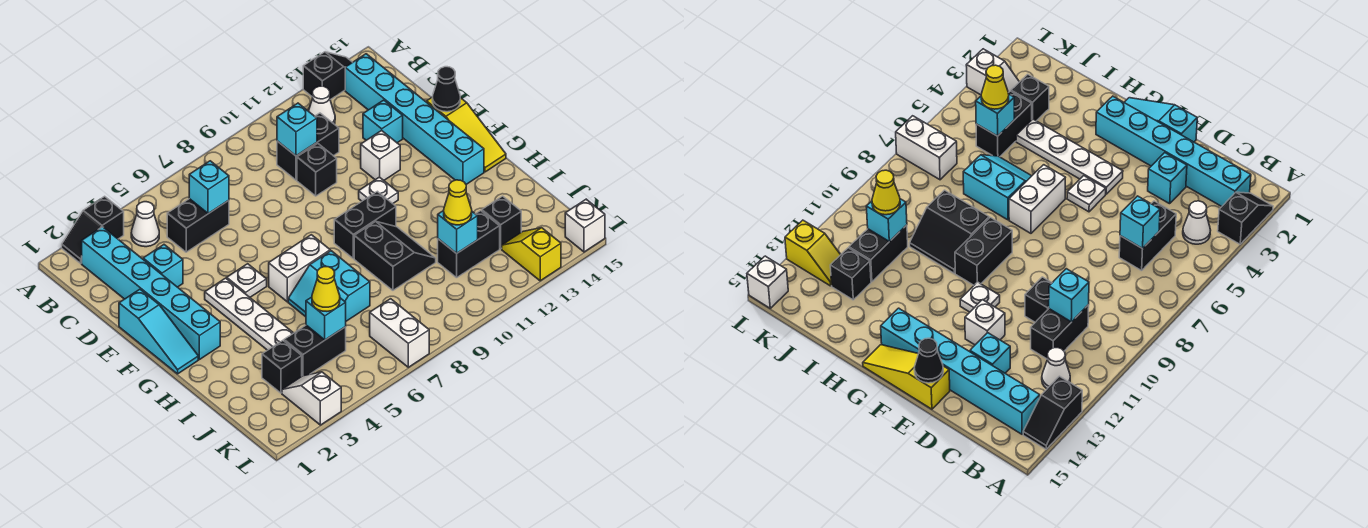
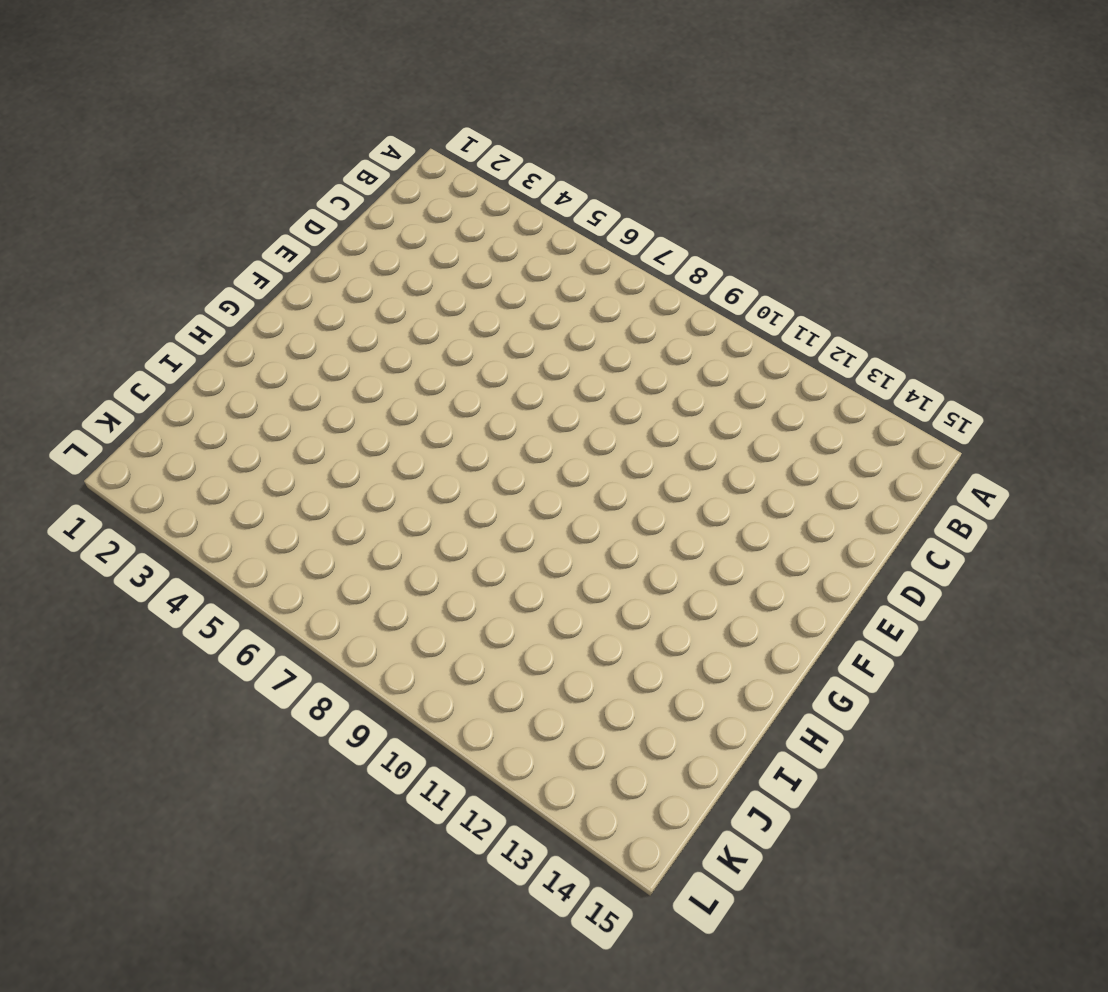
none -> black slope A2:A3 level 1 top 3
none -> black slope A13:A14 level 1 top 13
none -> cyan brick B2:G2 level 1
none -> white cone B4 level 1

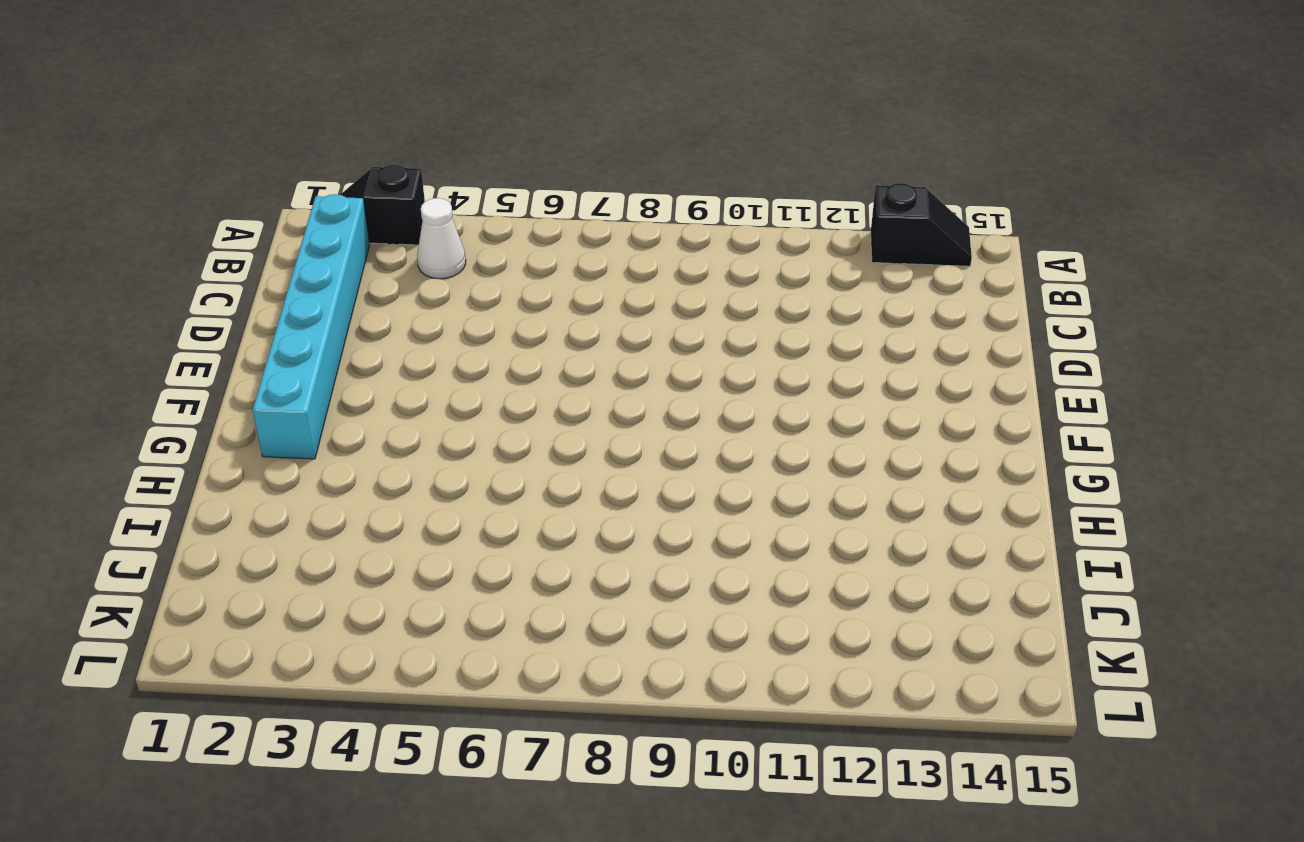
none -> white cone B12 level 1
none -> cyan brick B14:G14 level 1
none -> black brick C5:C6 level 1
none -> black brick C10:C11 level 1

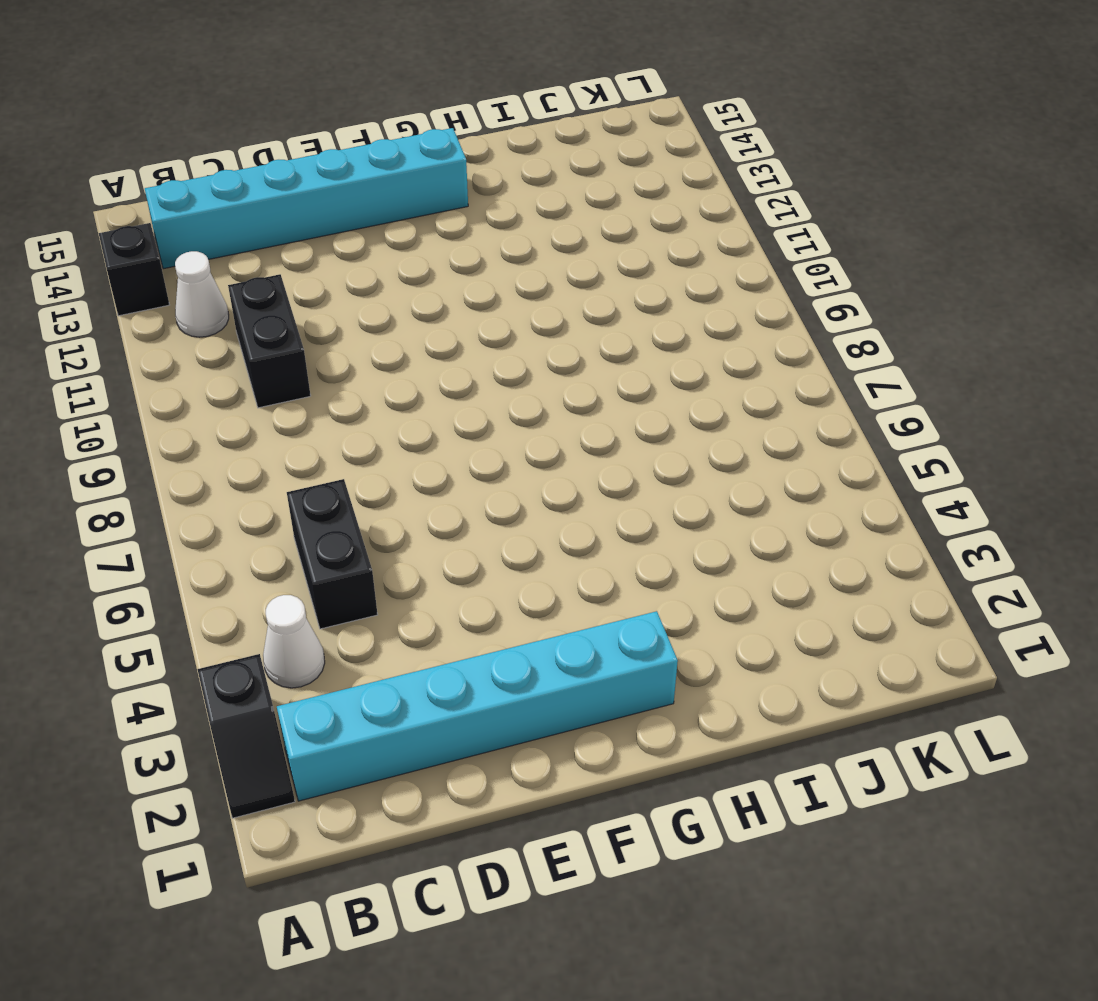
none -> cyan brick D3 level 1
none -> black brick D10 level 1
none -> cyan brick D13 level 1
none -> cyan slope E1:G1 level 1 top E

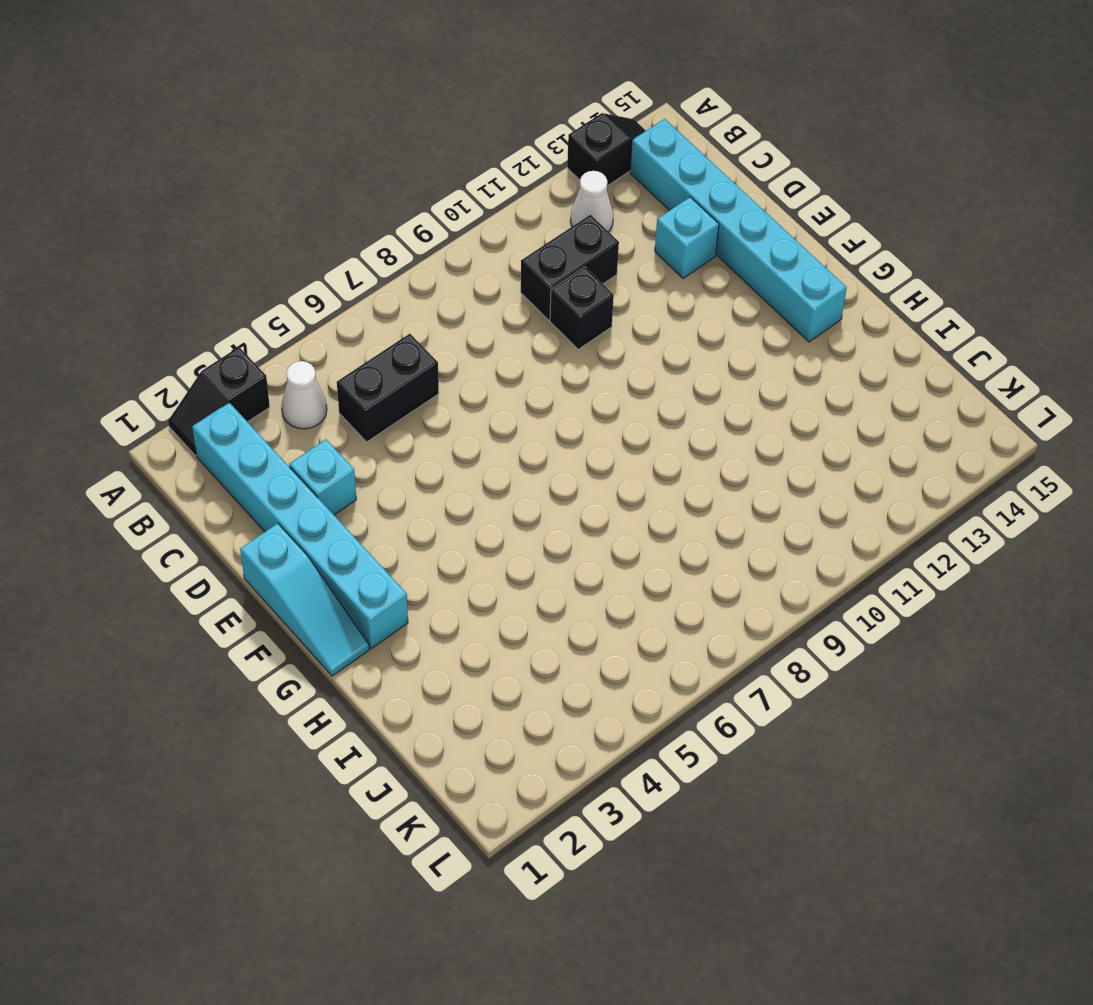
none -> white brick E12 level 1
none -> yellow slope E15:G15 level 1 top E
none -> white plate F4:I4 level 1
none -> white plate F5 level 1

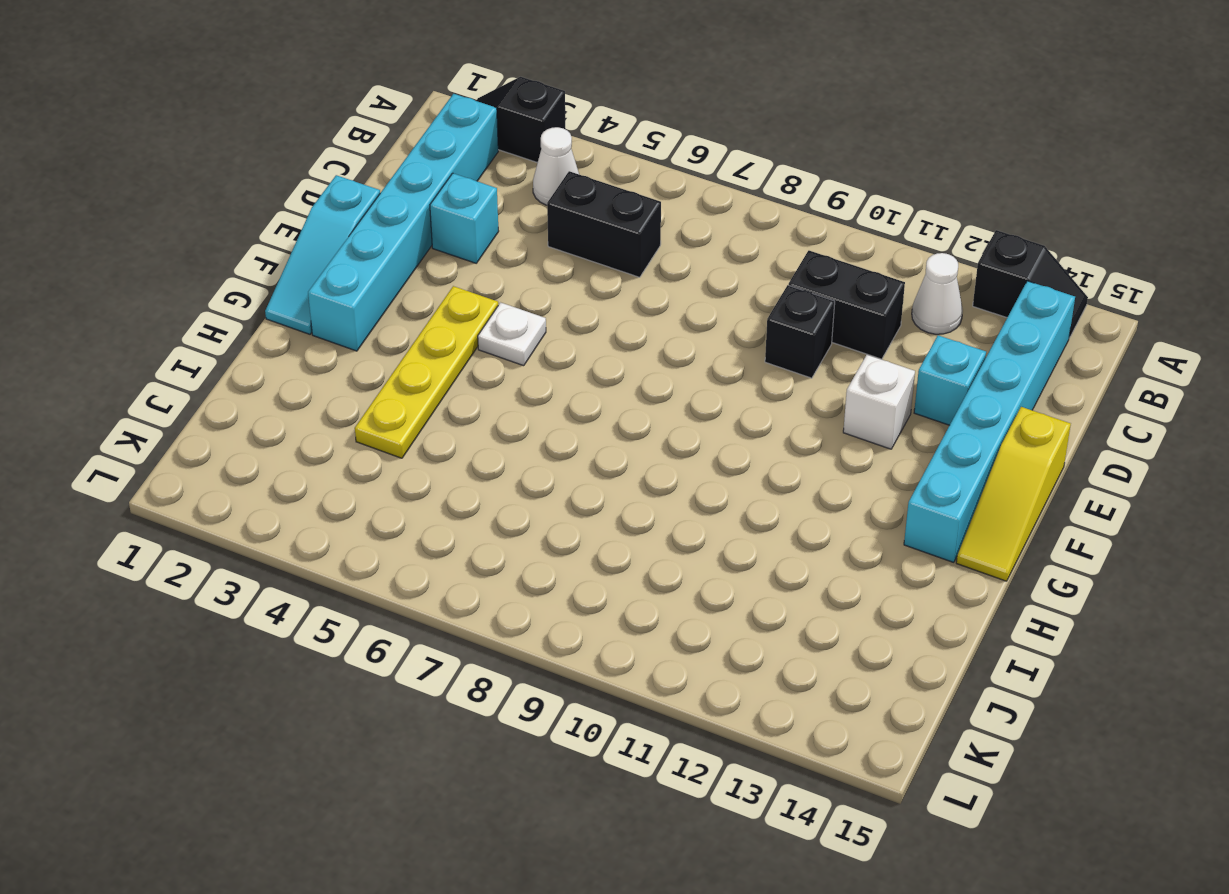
yellow plate F4:I4 level 1 -> white plate F4:I4 level 1
none -> white plate F11 level 1
none -> white brick G6:G7 level 1
none -> black brick G9:G10 level 1
none -> cyan slope H6:I7 level 1 top 7

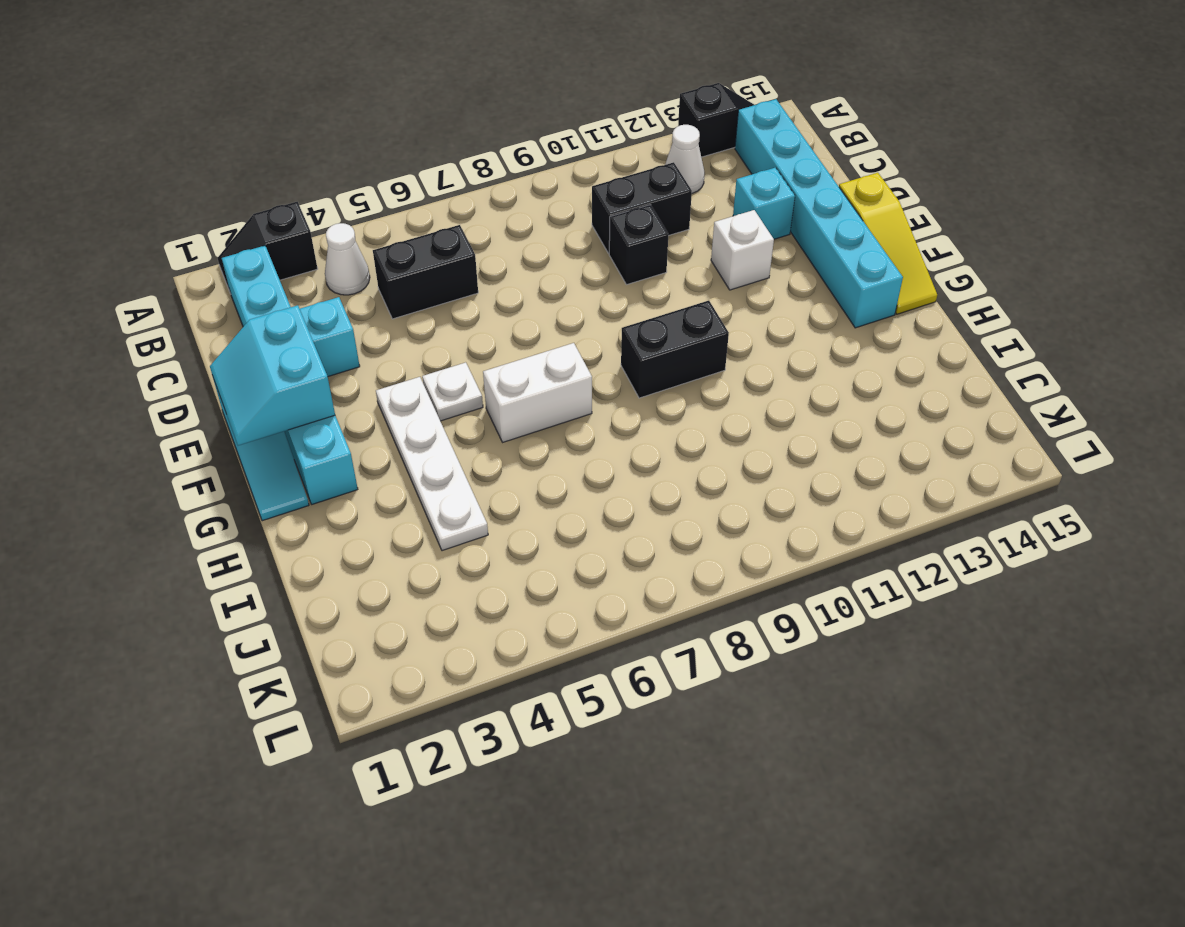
cyan slope E1:F2 level 2 top 2 -> cyan slope H6:I7 level 1 top 7
none -> white plate F11 level 1
none -> black slope H9:I10 level 1 top 9
none -> black brick J3 level 1
none -> black brick J4:J5 level 1

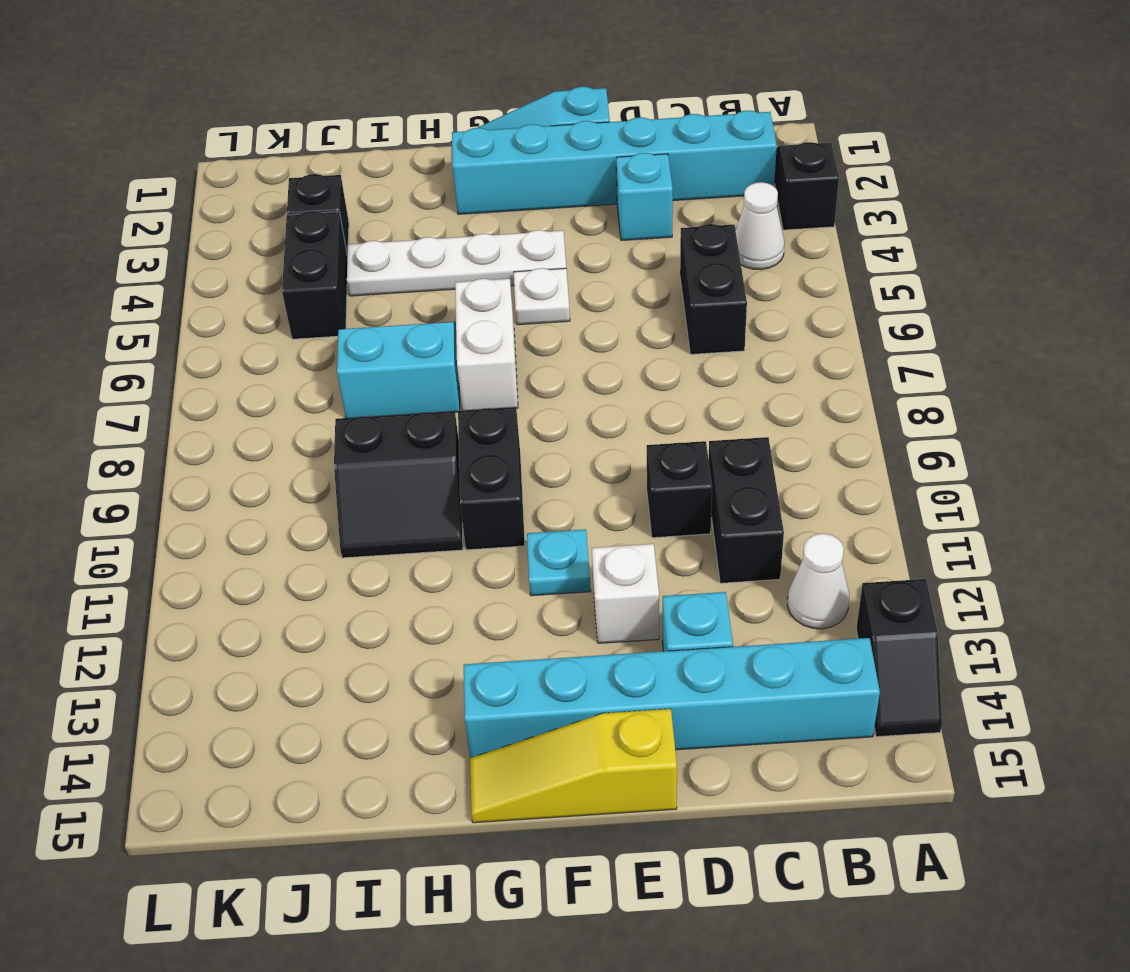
cyan plate F11 level 1 -> white plate F11 level 1
none -> black brick J11:J12 level 1
none -> black brick J13 level 1
none -> white slope K3:L3 level 1 top L
none -> white brick K7:L7 level 1

